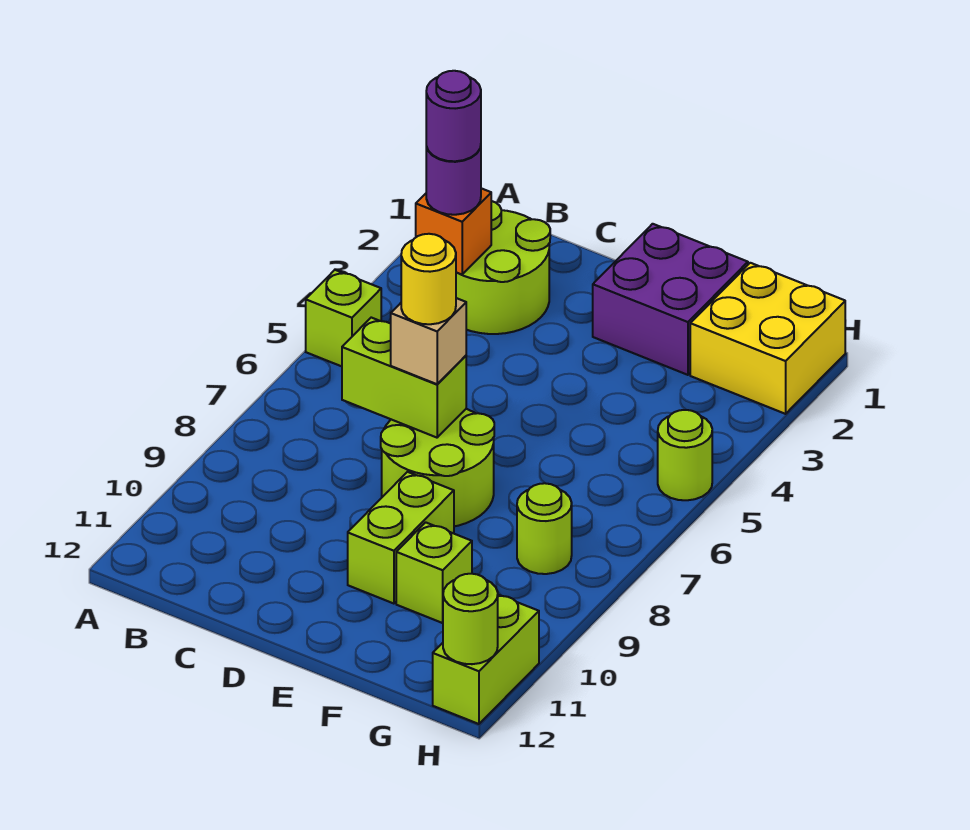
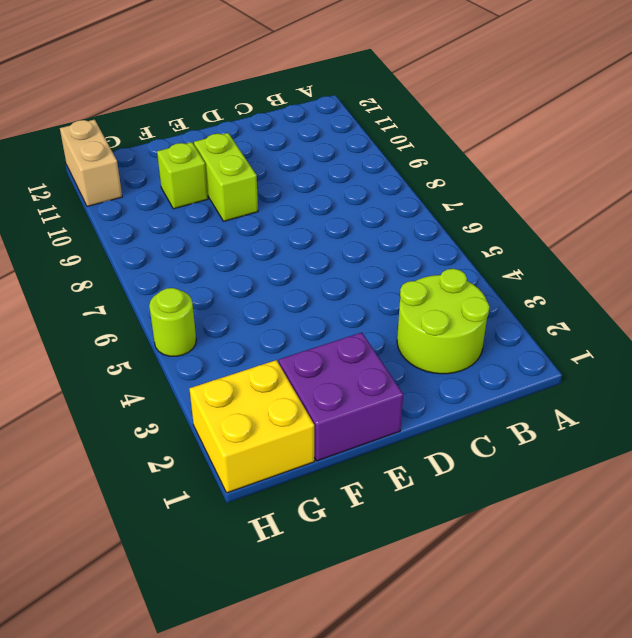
tan brick H11:H12 level 1 -> lime brick H11:H12 level 1
none -> lime brick A5 level 1
none -> lime round brick D7:E8 level 1
none -> lime round brick G8 level 1

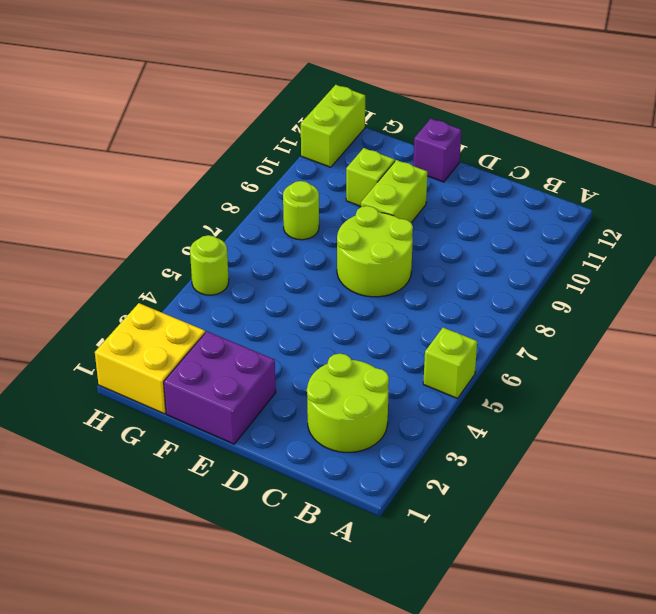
purple brick E12 level 1 -> none
none -> orange brick B3 level 2
none -> lime brick C7:D7 level 2
none -> lime round brick H12 level 2

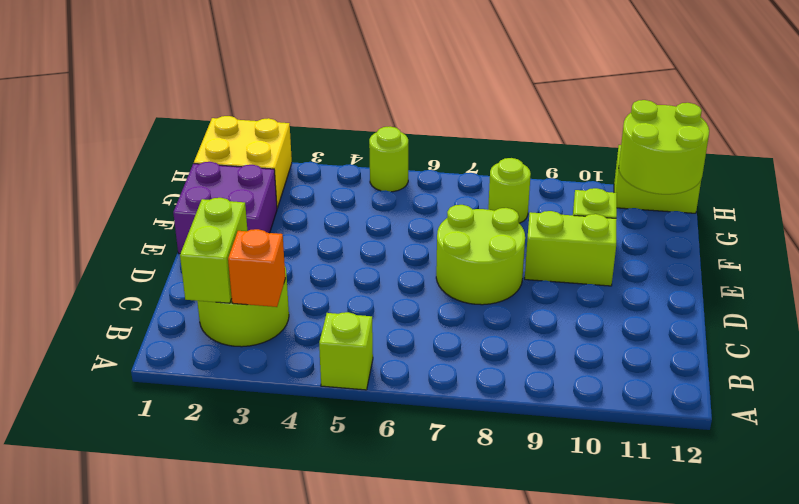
lime brick B2:C2 level 2 -> lime brick C7:D7 level 2
lime round brick G11:H12 level 2 -> lime round brick H12 level 2
none -> purple round brick B3 level 3
none -> tan brick D7 level 3
none -> purple round brick B3 level 4

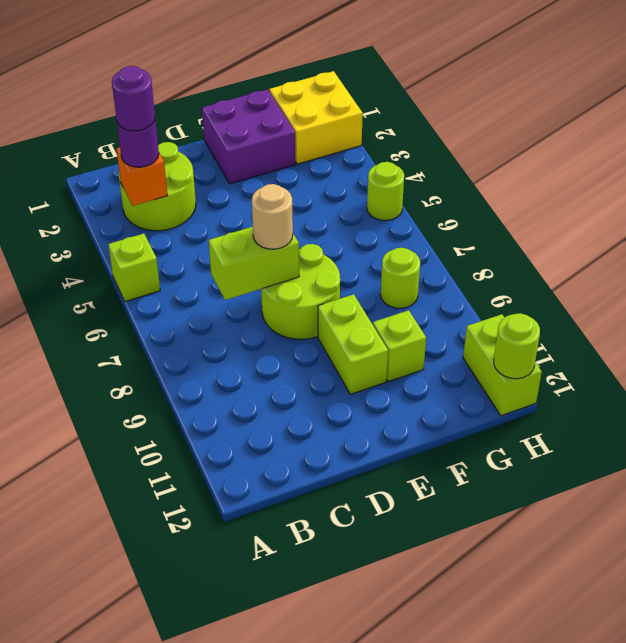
tan round brick D7 level 3 -> tan brick D7 level 3
none -> yellow round brick D7 level 4

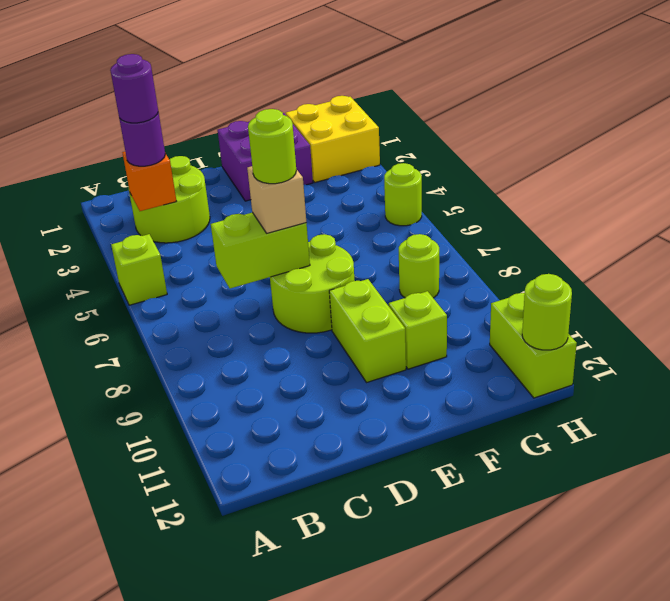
lime round brick D7 level 4 -> yellow round brick D7 level 4

